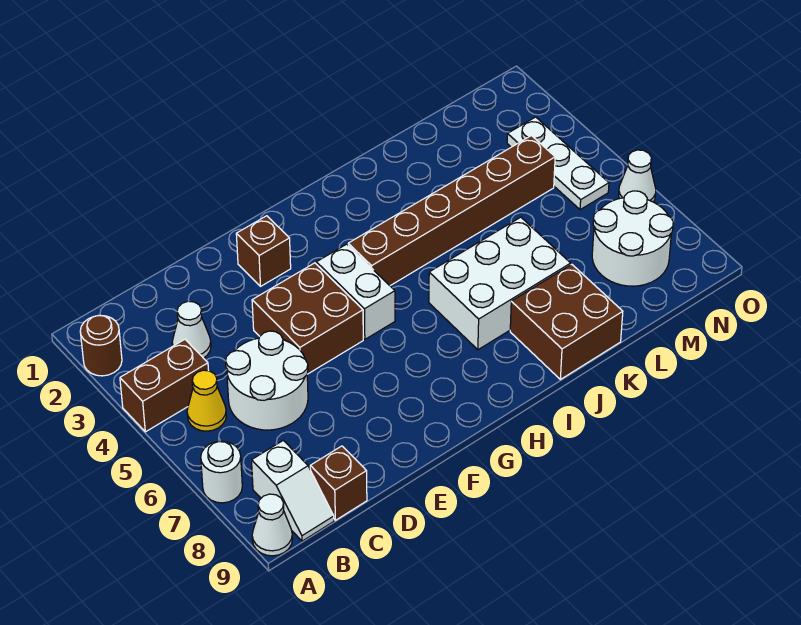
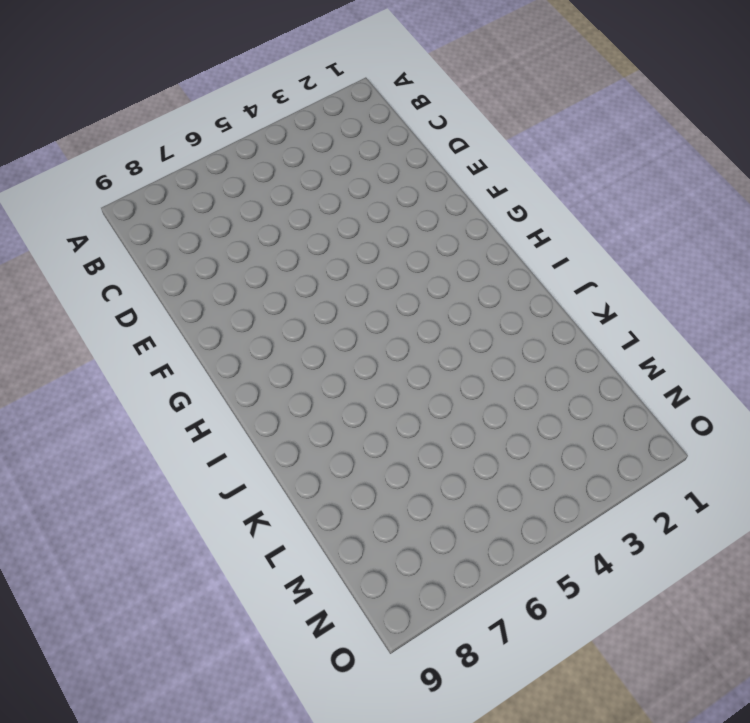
none -> brown round brick A2 level 1
none -> brown brick A4:B4 level 1
none -> white round brick A7 level 1

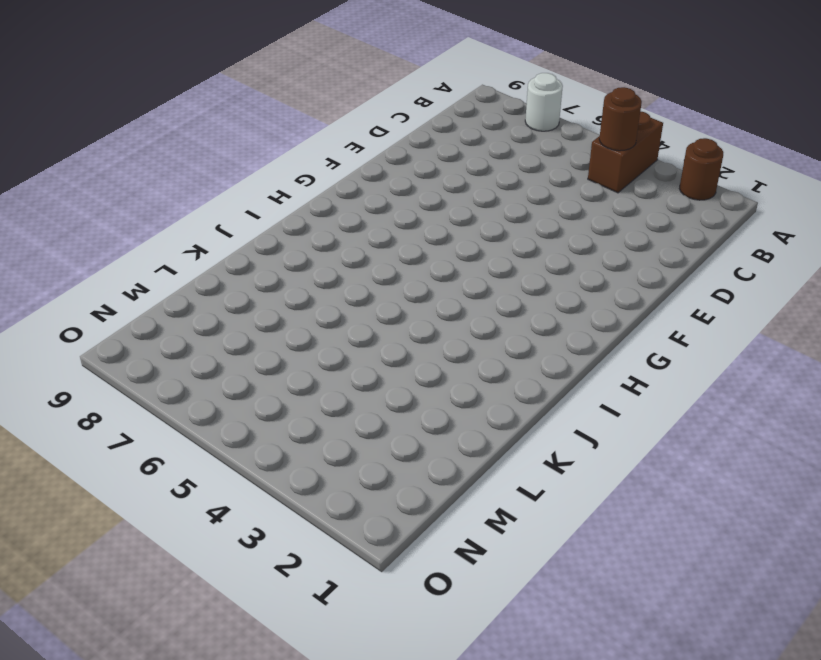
brown round brick B4 level 2 -> none
none -> white cone A9 level 1
none -> yellow cone B5 level 1
none -> white slope B8:B9 level 1 top 8

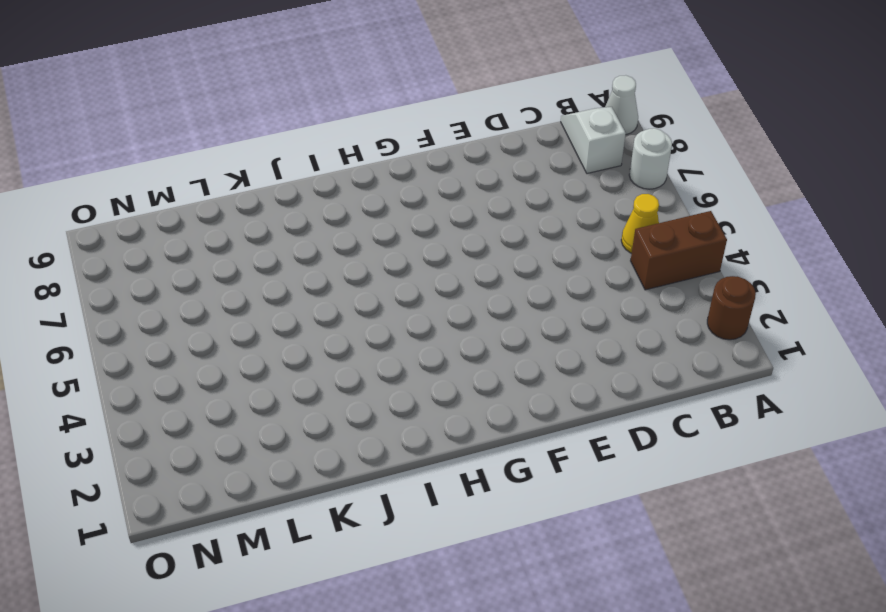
none -> white cone C3 level 1
none -> white round brick C5:D6 level 1
none -> brown brick C9 level 1

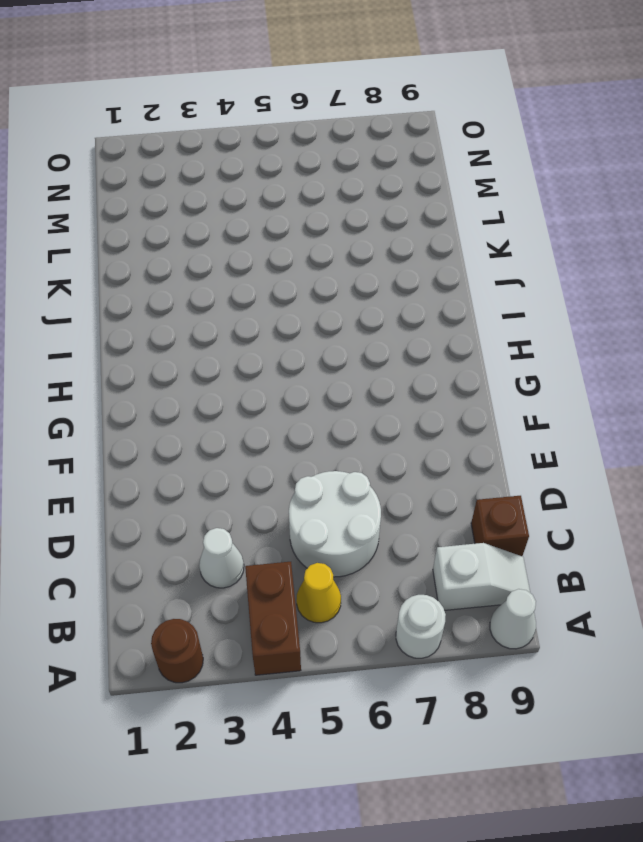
none -> brown brick E4:F5 level 1
none -> brown brick F2 level 1
none -> white brick G4:G5 level 1

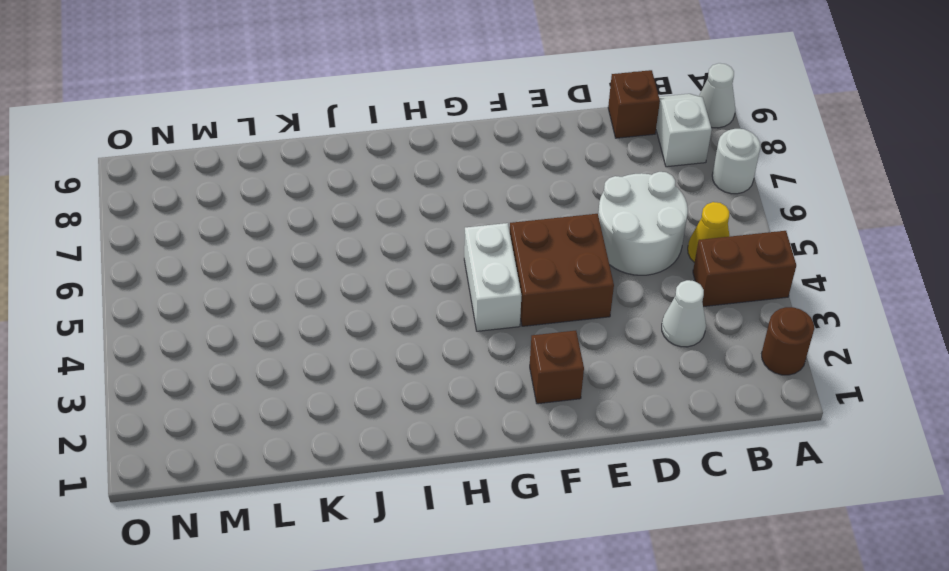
none -> brown brick H4:M4 level 1
none -> white brick I6:K7 level 1
none -> brown brick J8:K9 level 1

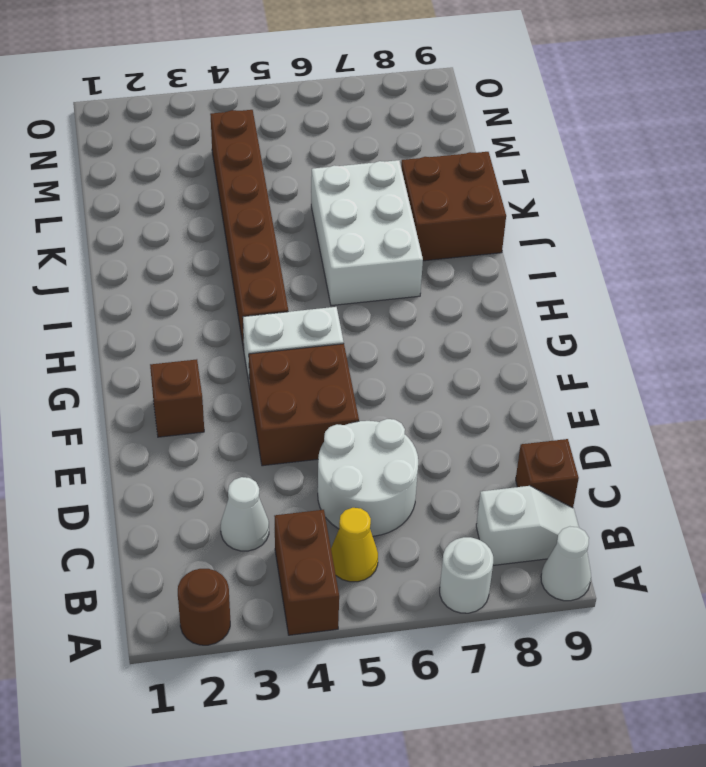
none -> white round brick M7:N8 level 1
none -> white plate N3:N5 level 1
none -> white cone O6 level 1

